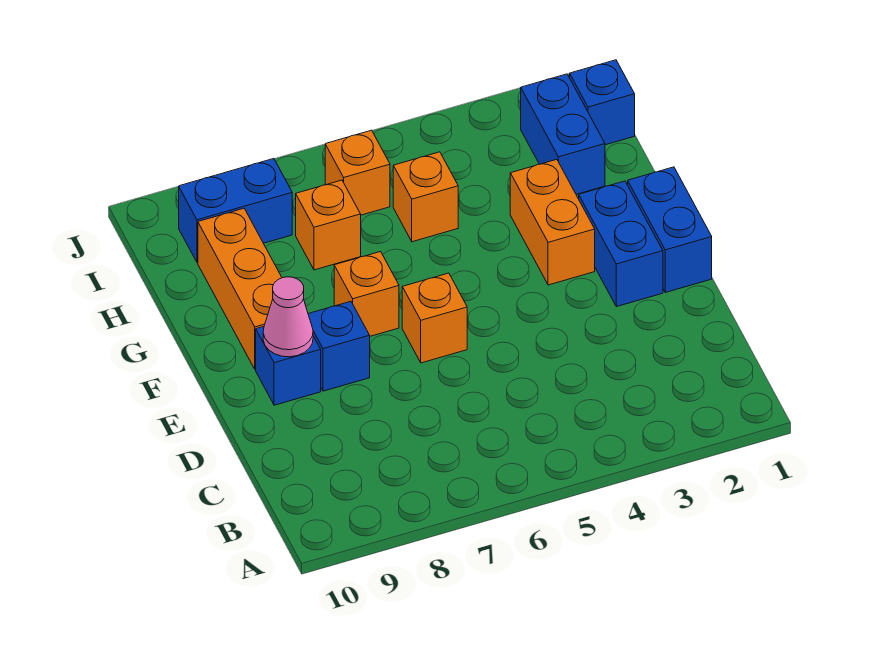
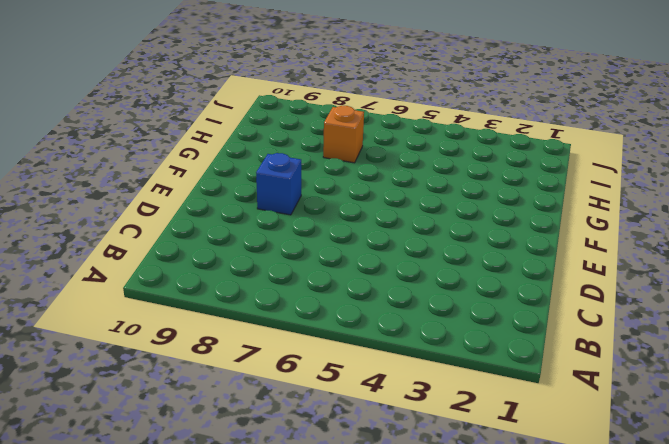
none -> blue brick E1:F1 level 1
none -> blue brick E2:F2 level 1
none -> orange brick E6 level 1

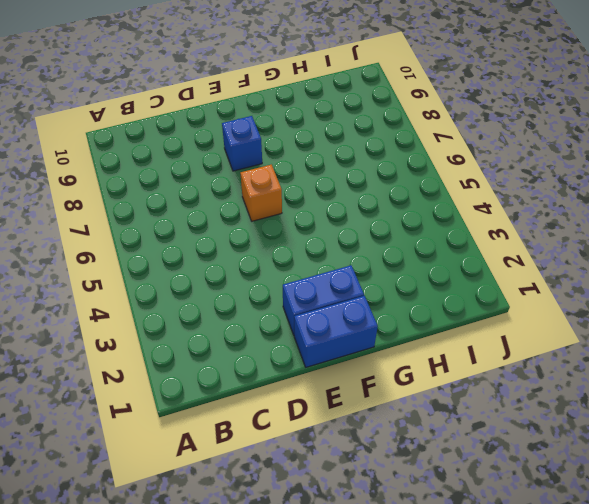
none -> blue brick E9 level 1
none -> orange brick F3:G3 level 1
none -> orange brick F7 level 1

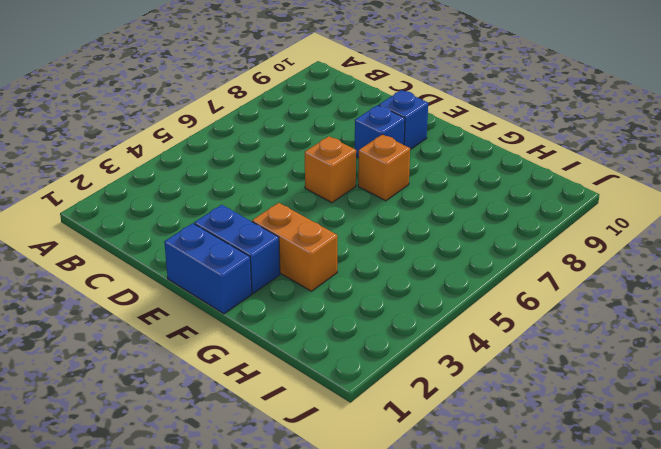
none -> orange brick F9:H9 level 1
none -> blue brick H2:I2 level 1
none -> orange brick H5 level 1

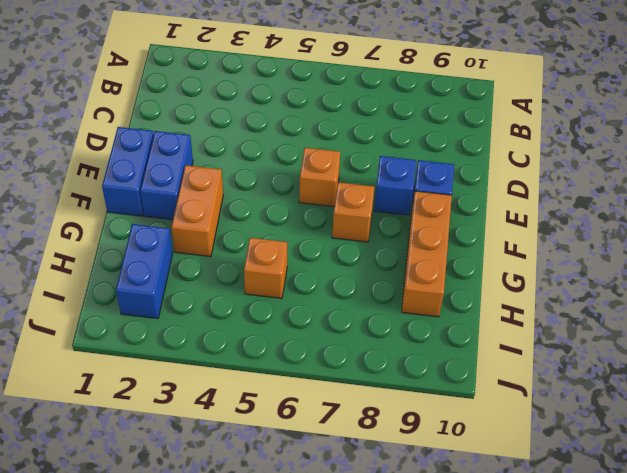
none -> orange brick H7 level 1
none -> blue brick I1 level 1
none -> orange brick I6 level 1

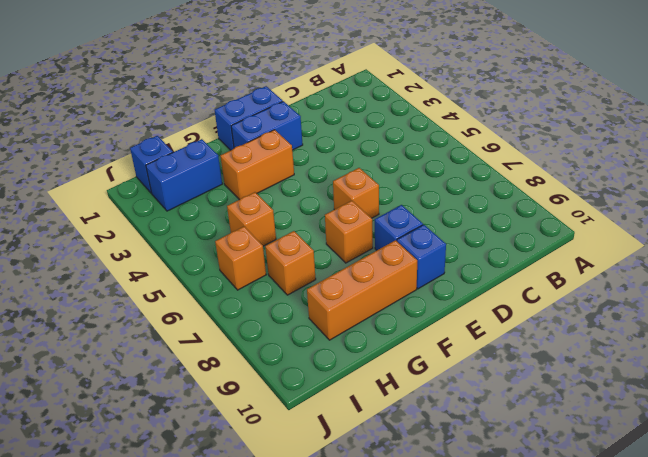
none -> blue brick I8:I9 level 1
none -> pink cone E9 level 2

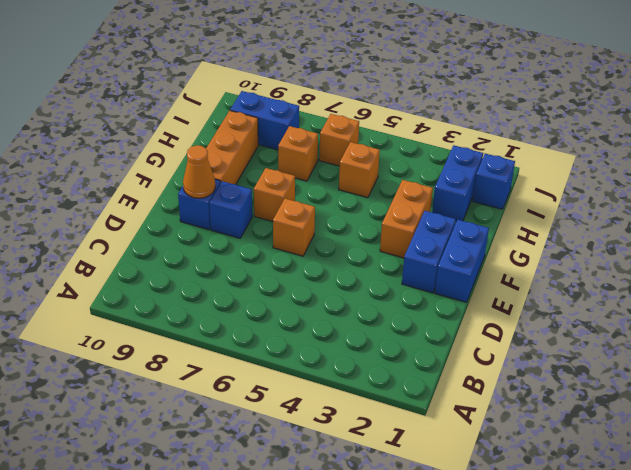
orange cone E9 level 2 -> pink cone E9 level 2

